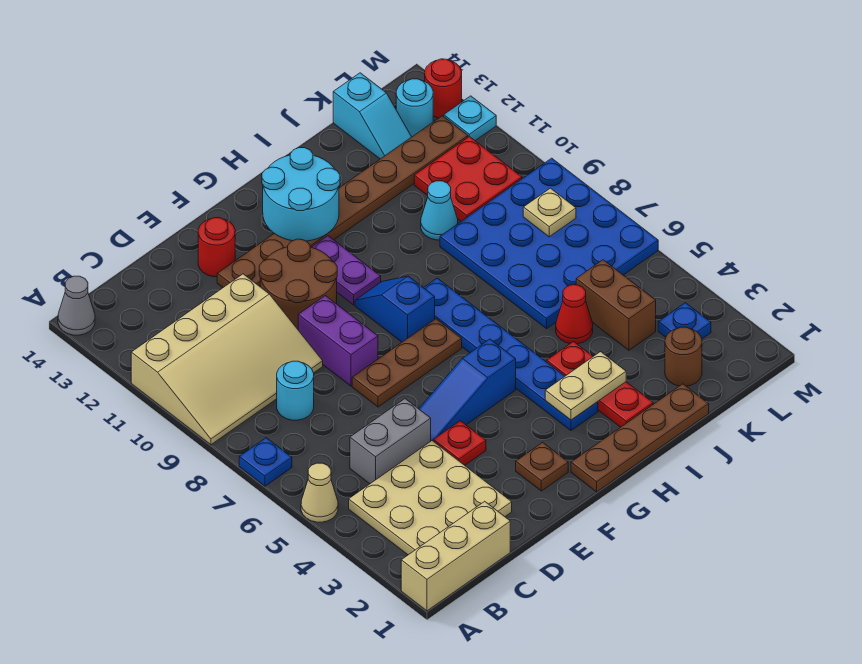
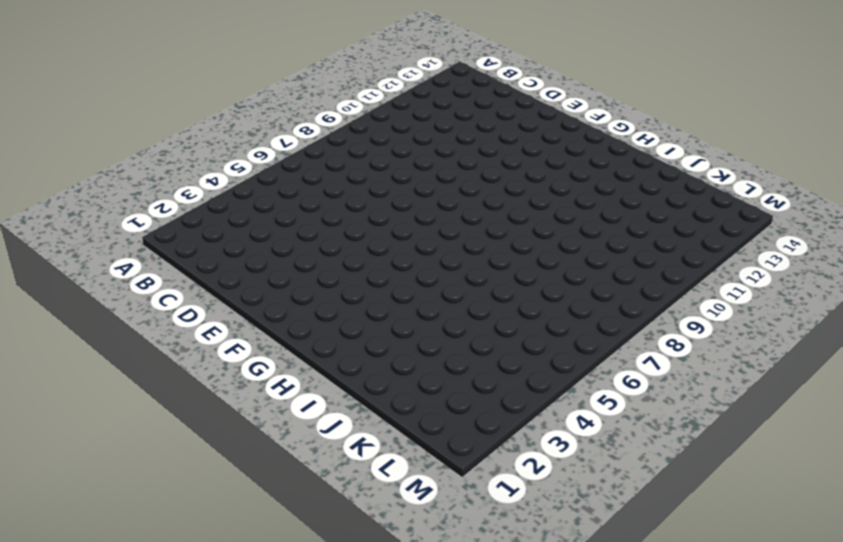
none -> tan brick A1:C1 level 1
none -> tan cone A5 level 1
none -> blue plate A7 level 1
none -> tan slope A9:D11 level 1 top 11

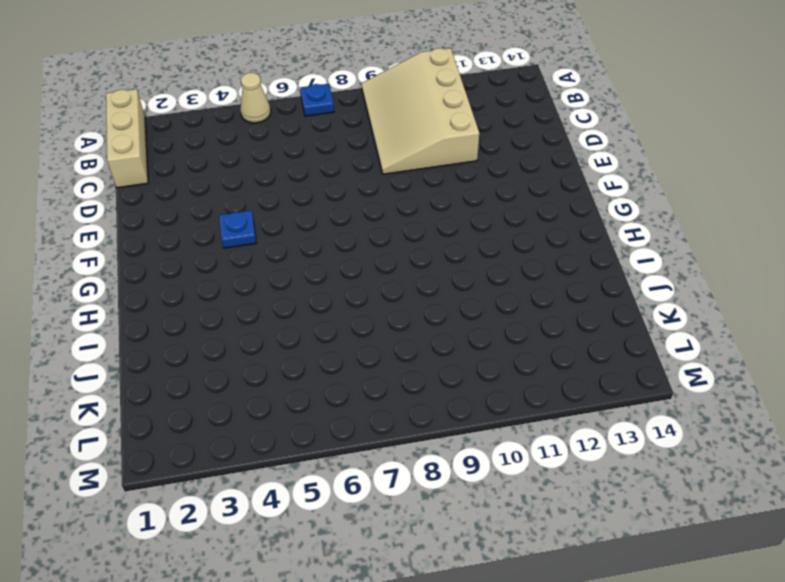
blue plate F4 level 1 -> blue plate L3 level 1
none -> grey cone A14 level 1
none -> tan plate B2:D4 level 1
none -> grey brick C5:D5 level 1
none -> cyan round brick C8 level 1

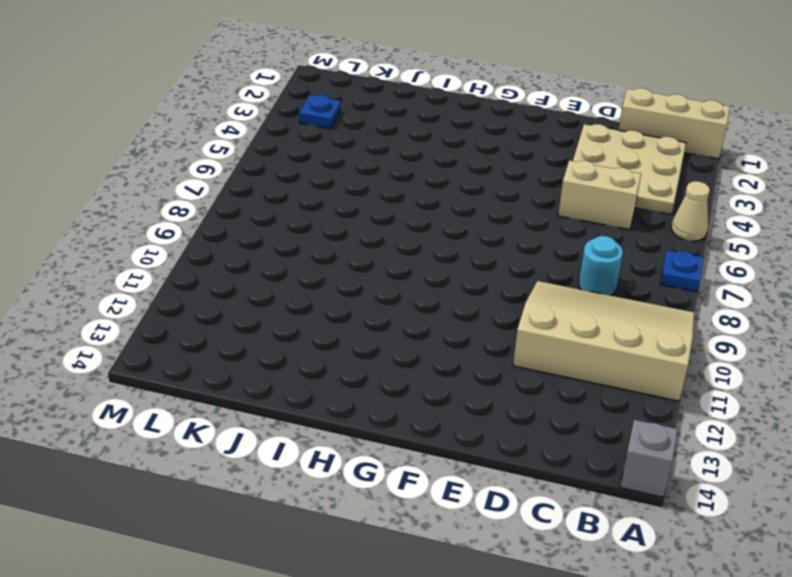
grey brick A14 level 1 -> grey cone A14 level 1
tan brick C5:D5 level 1 -> grey brick C5:D5 level 1
none -> red plate E4 level 1
none -> blue slope E5:G5 level 1 top G
none -> brown plate E7:G7 level 1
none -> purple brick E8:E9 level 1

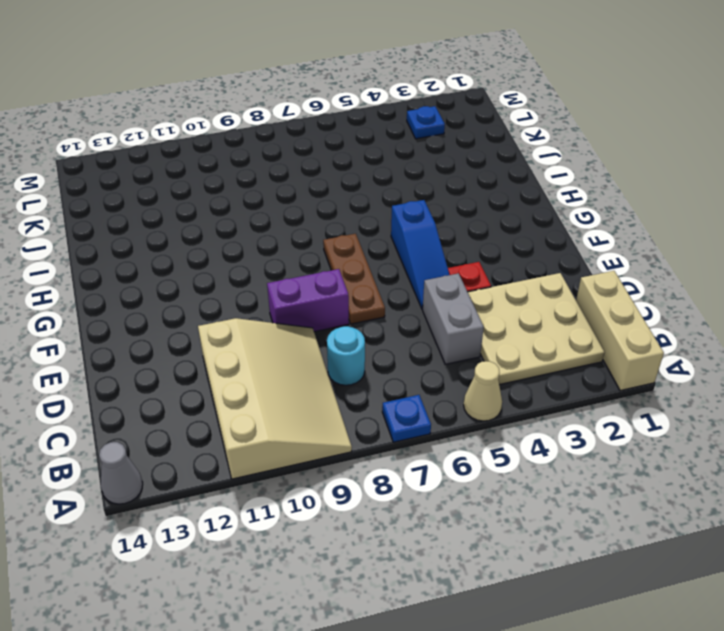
none -> brown round brick E10:F11 level 1
none -> brown plate E12:L12 level 1
none -> red round brick E13 level 1
none -> brown plate F2 level 1

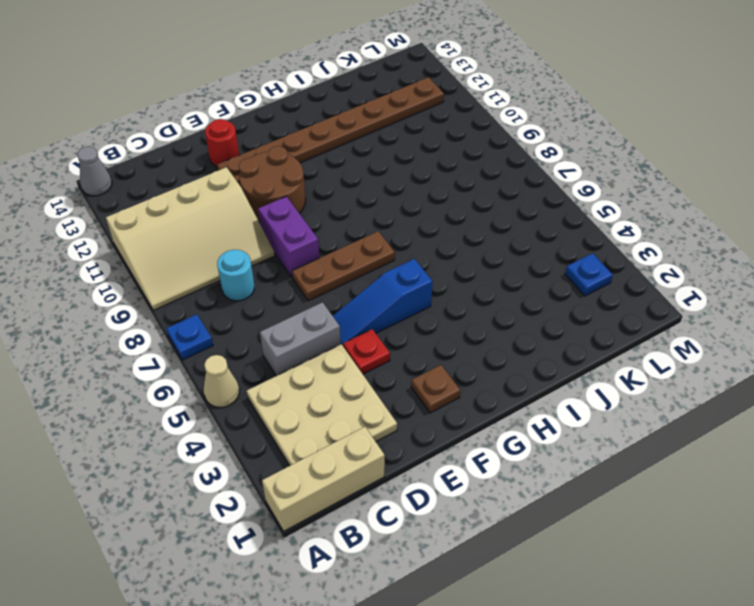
none -> brown plate G1:J1 level 1
none -> blue slope G8:G9 level 1 top 8
none -> purple plate G10:G11 level 1
none -> blue plate H3:H8 level 1

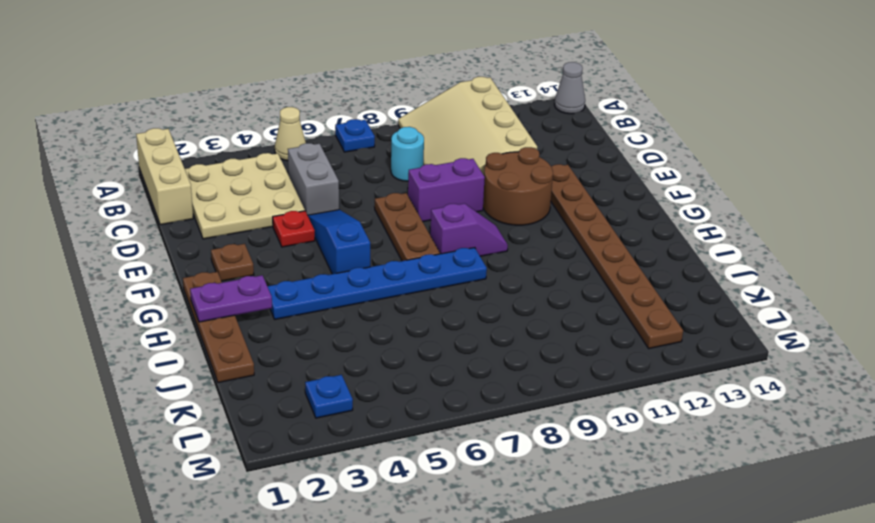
purple slope G8:G9 level 1 top 8 -> blue slope G8:G9 level 1 top 8
purple plate H1:H2 level 2 -> purple plate G10:G11 level 1
none -> red round brick E13 level 1
none -> red plate I2:I4 level 1
none -> red cone J5 level 1
none -> blue plate J6:M9 level 1

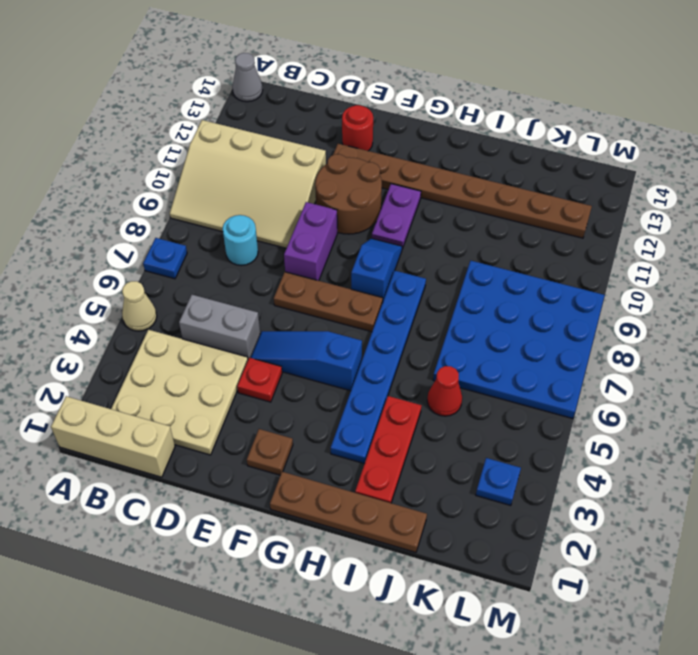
none -> cyan cone J10 level 1
none -> brown round brick K2 level 1
none -> brown brick K4:K5 level 1
none -> red plate K10:L11 level 1

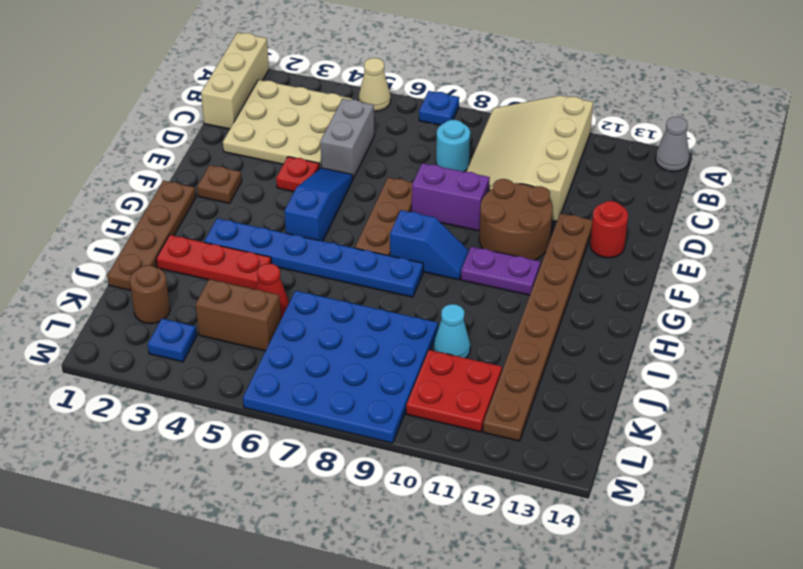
none -> cyan slope K13:K14 level 1 top 14
none -> cyan round brick L13 level 1
none -> cyan plate M12 level 1
none -> red round brick M13 level 1

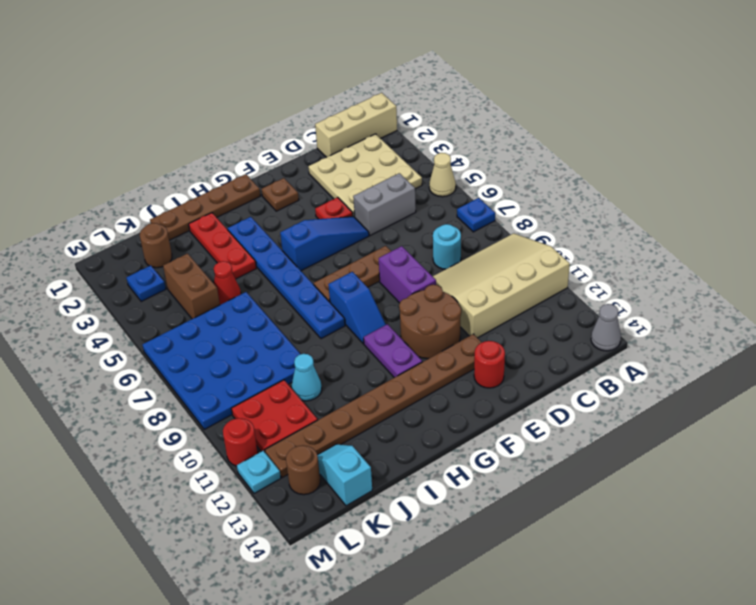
brown round brick L13 level 1 -> cyan round brick L13 level 1
red round brick M11 level 1 -> red round brick M13 level 1
none -> cyan round brick G12:H13 level 2
none -> tan plate H3:I3 level 2
none -> tan plate L8 level 2

